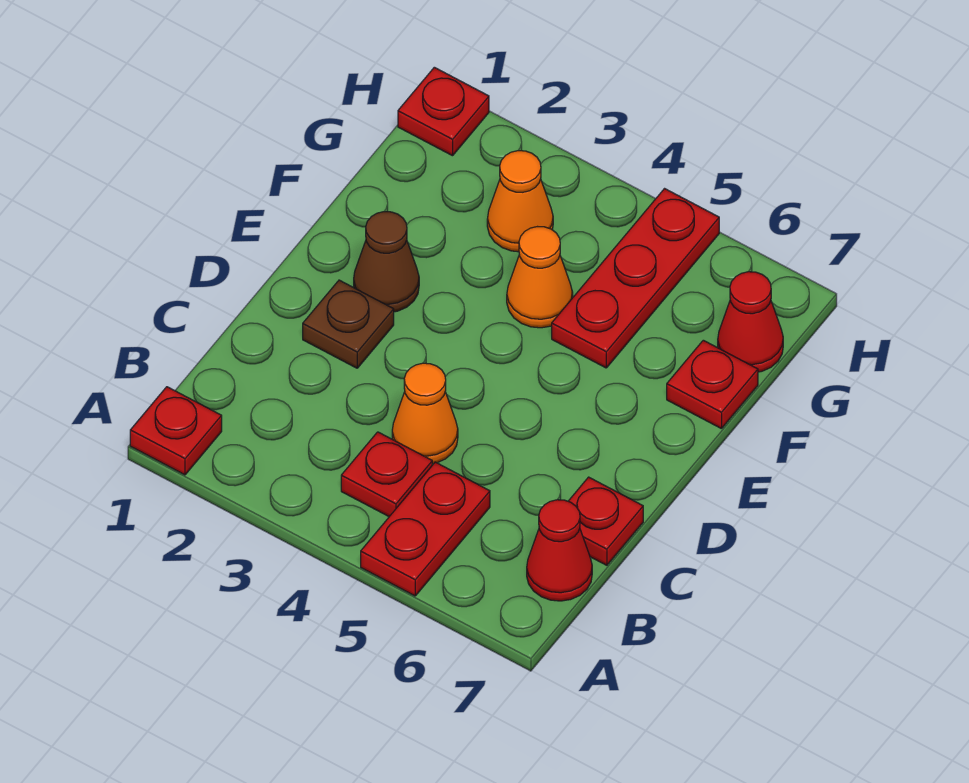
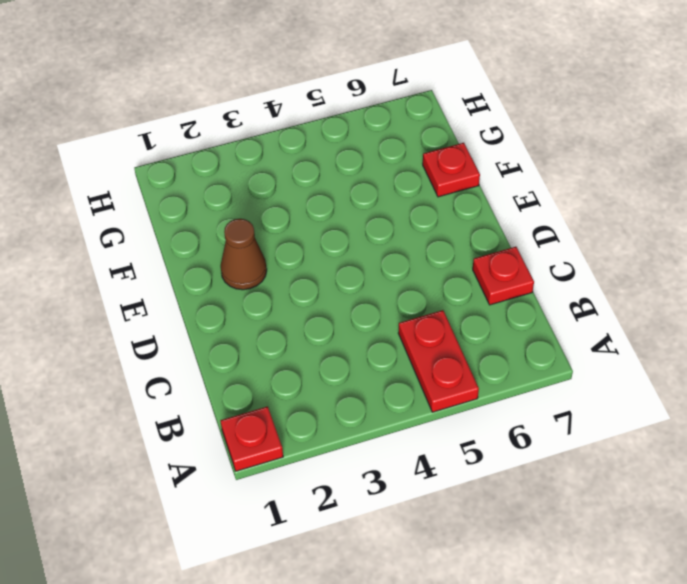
none -> red plate B4 level 1
none -> red cone B7 level 1
none -> orange cone C4 level 1

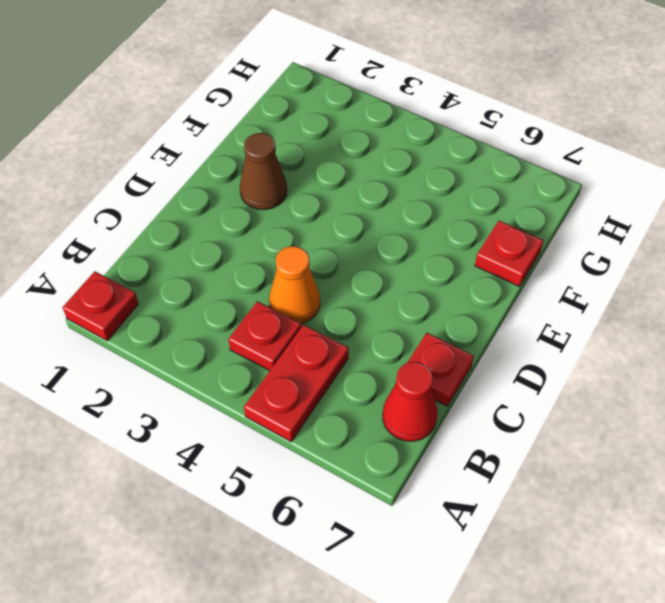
none -> brown plate D2 level 1
none -> orange cone F4 level 1
none -> red plate F5:H5 level 1

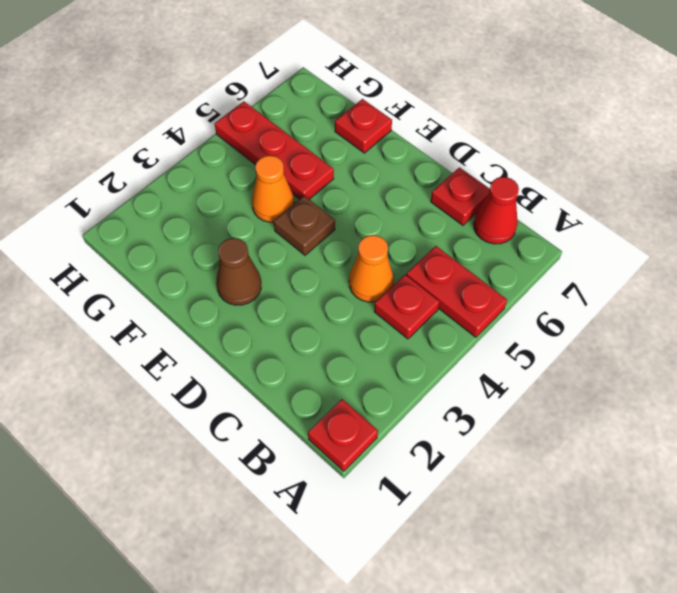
brown plate E4 level 1 -> brown plate D2 level 1
none -> orange cone G3 level 1
none -> red cone G7 level 1
none -> red plate H1 level 1

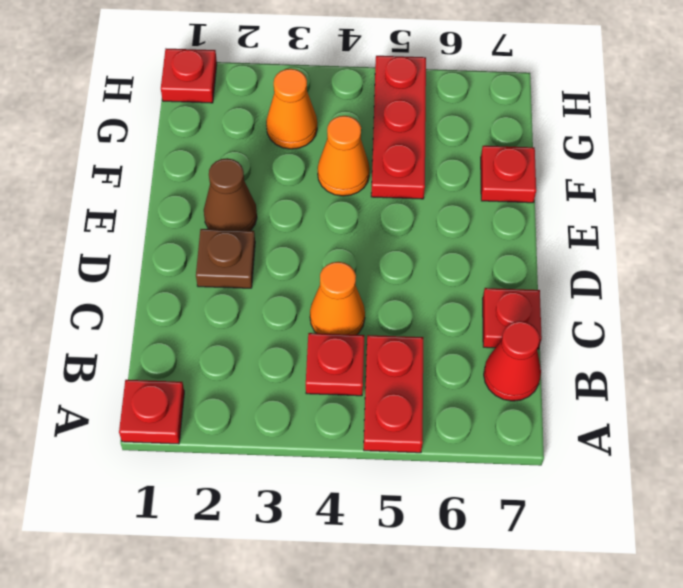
none -> red cone G7 level 1

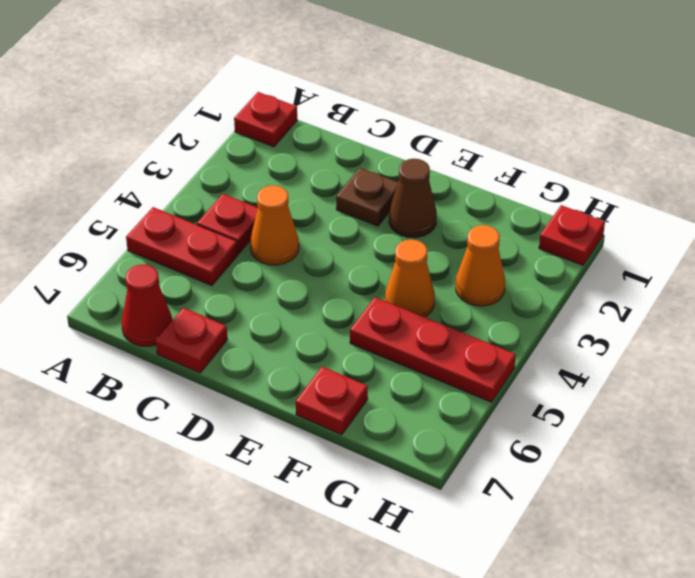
none -> red cone G7 level 1

